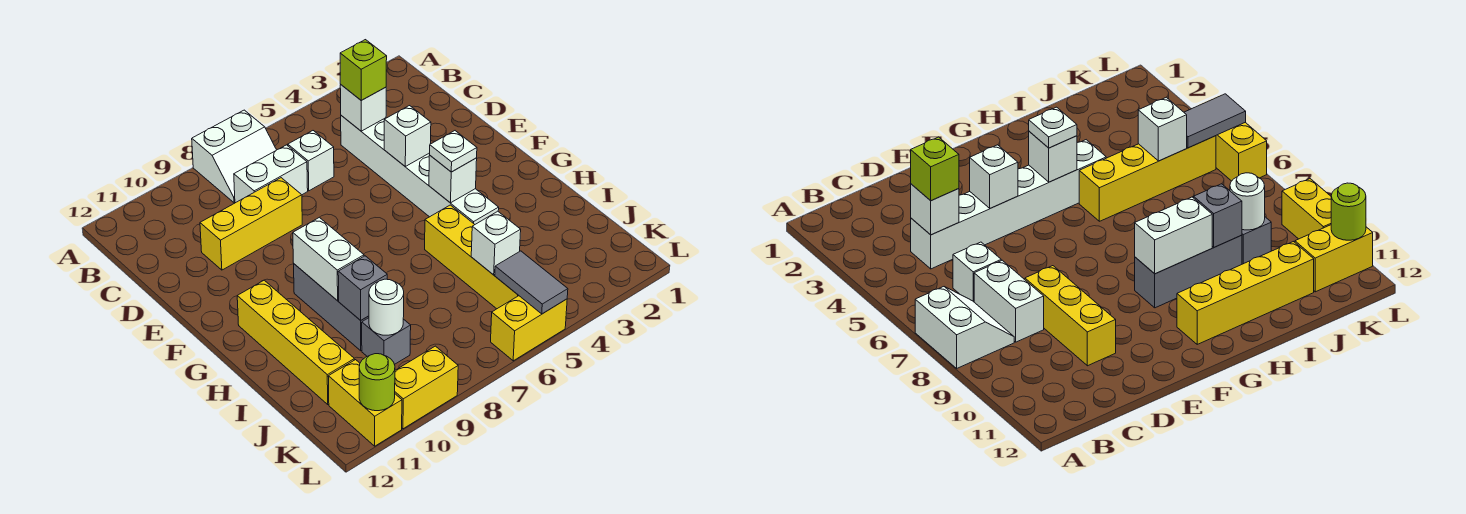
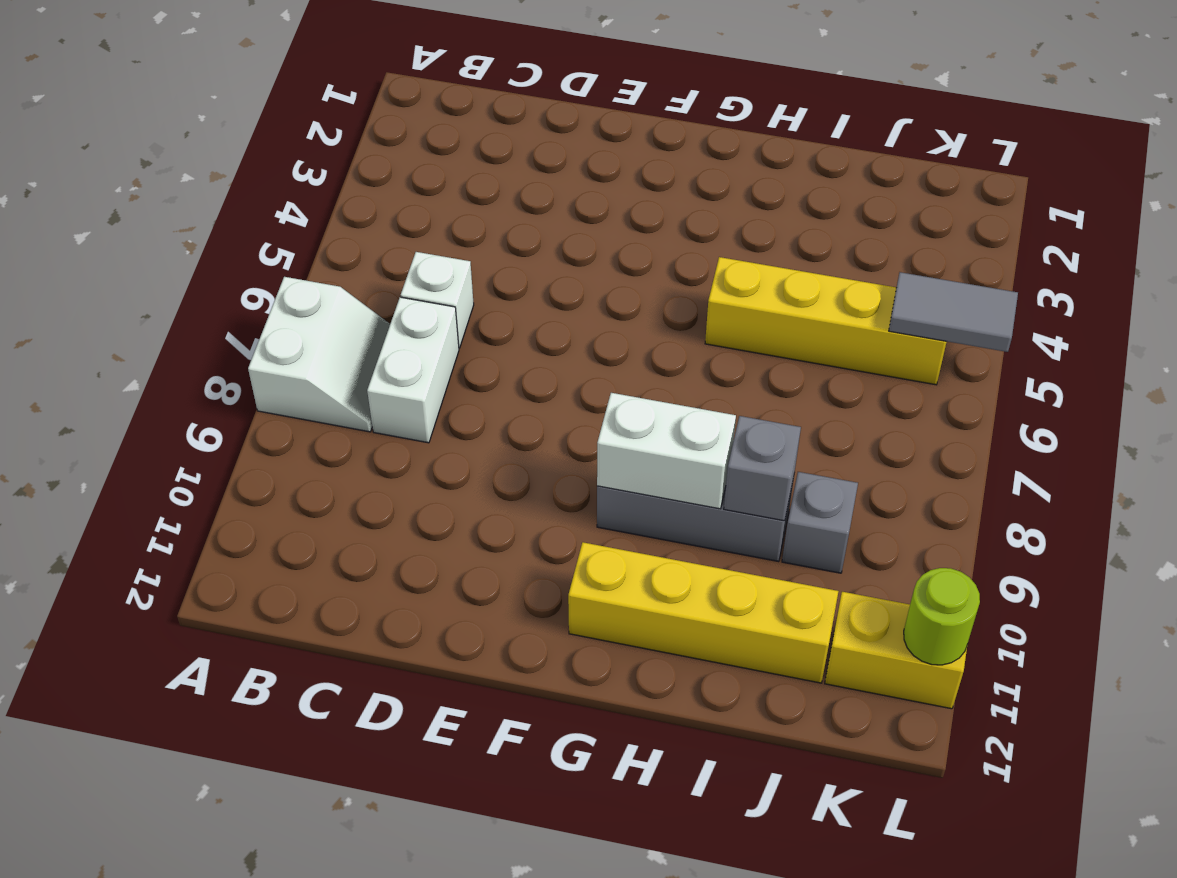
none -> white brick C4:H4 level 1
none -> yellow brick D8:D10 level 1
none -> yellow brick L5:L6 level 1

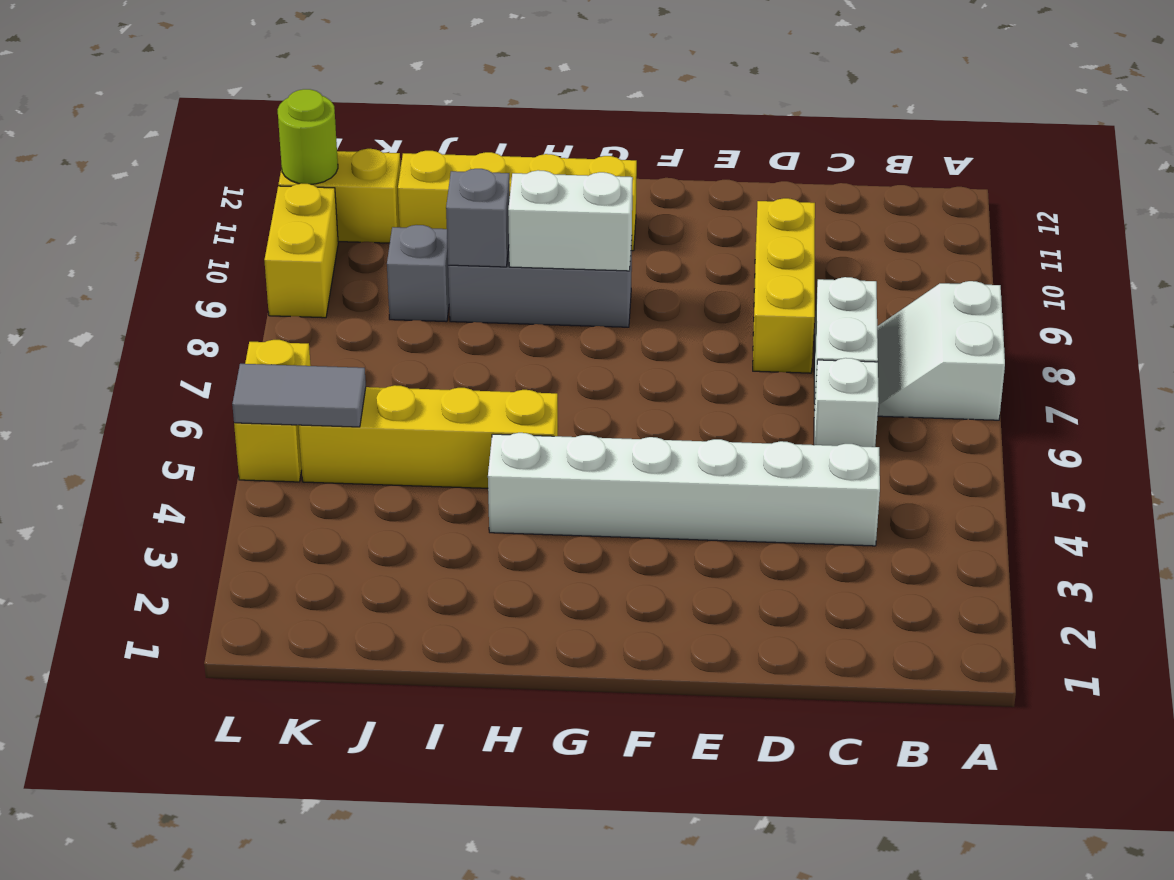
none -> white brick C4 level 2
none -> white brick E4 level 2
none -> white brick G4 level 2

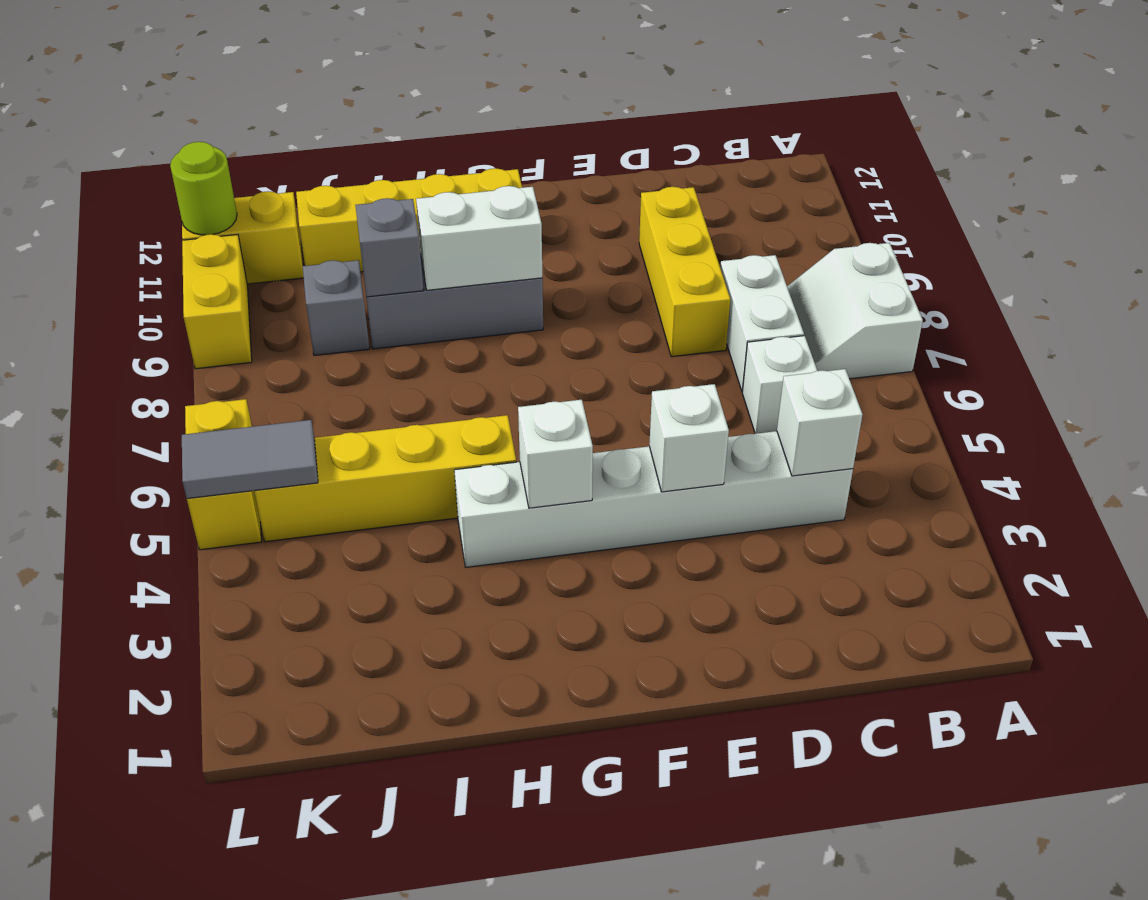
none -> white brick J5 level 2
none -> white round brick J9 level 2
none -> lime brick C4 level 3

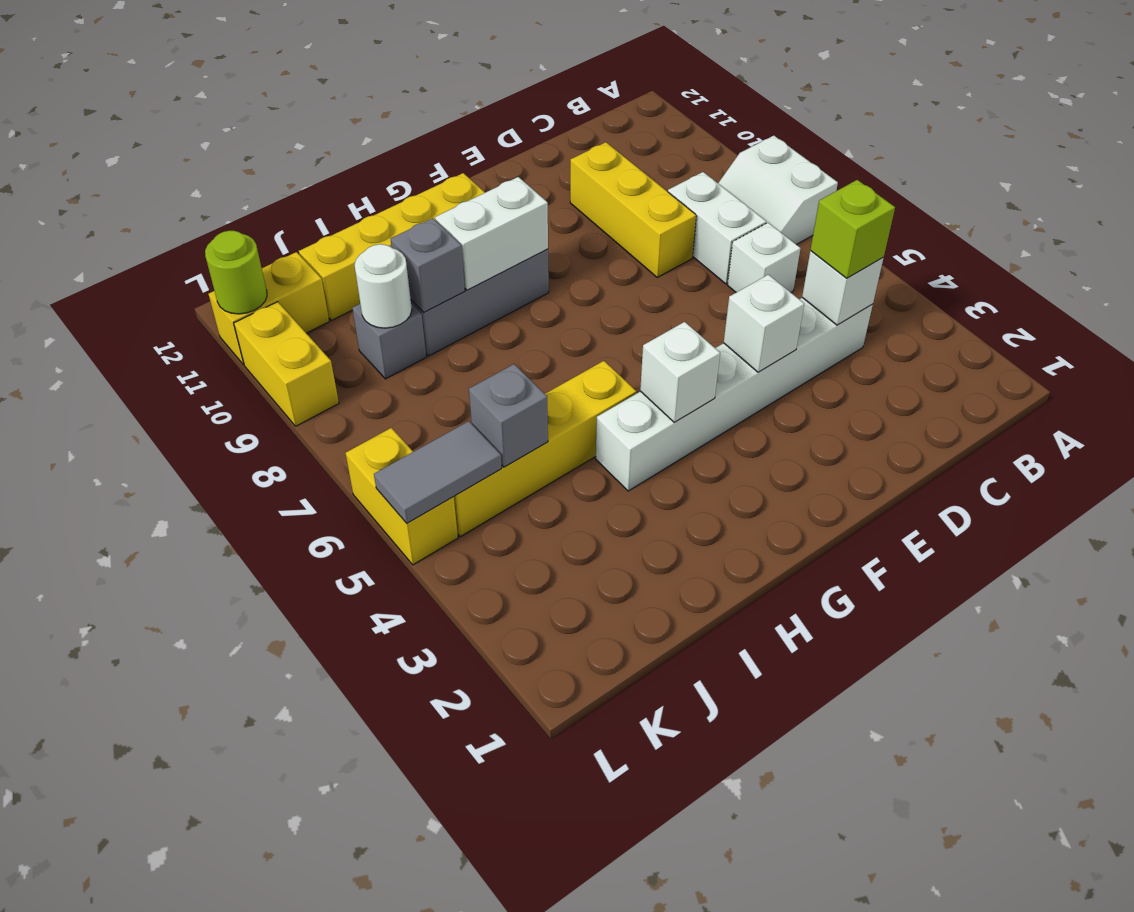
grey brick J5 level 2 -> white brick J5 level 2
none -> white plate G4 level 3

